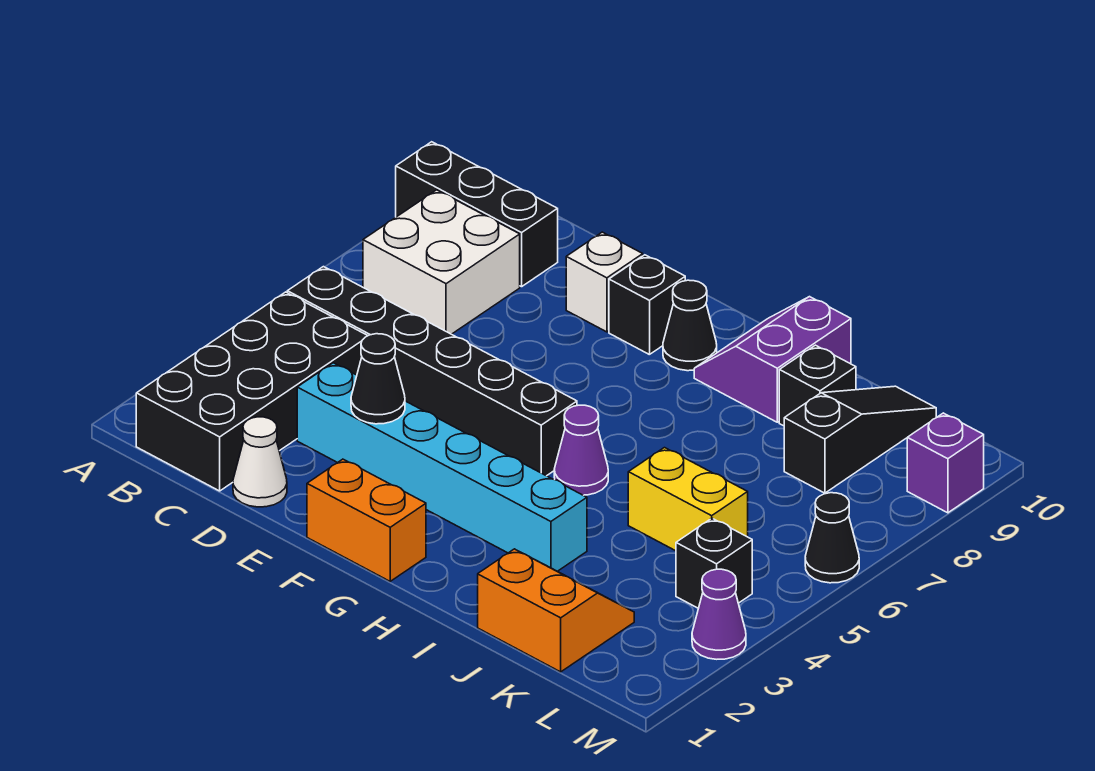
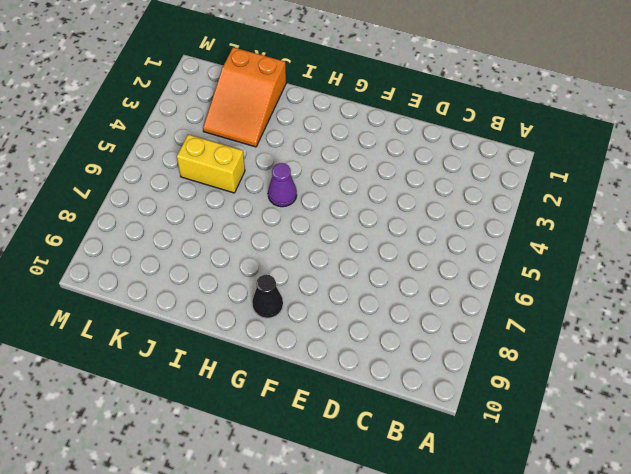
orange slope J1:K3 level 1 top 1 -> orange slope J1:K2 level 1 top 1
none -> black brick A9:C9 level 1
none -> black brick B1:C4 level 1
none -> black brick B5:G5 level 1

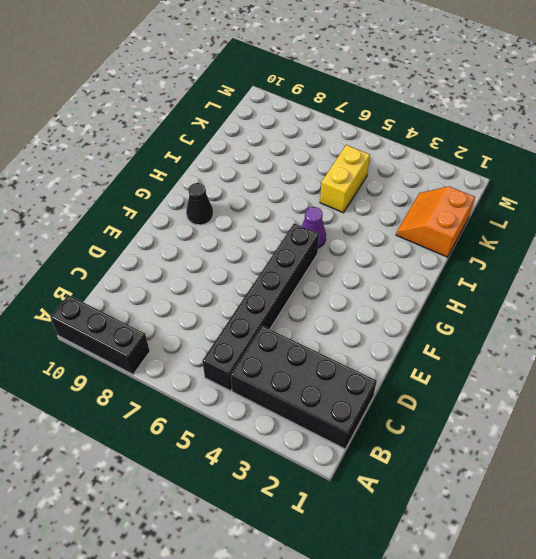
black brick A8:A10 level 1 -> black brick A9:C9 level 1
none -> white brick B7:C8 level 1
none -> white cone D1 level 1
none -> cyan brick D3:I3 level 1

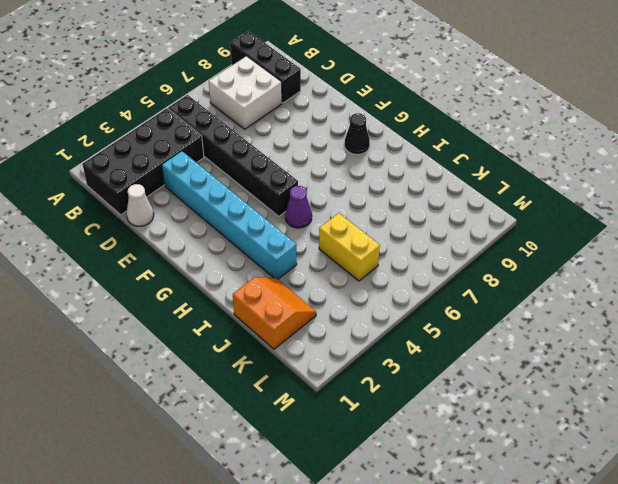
none -> white brick E9 level 1
none -> orange brick F1:G1 level 1
none -> black brick F9 level 1

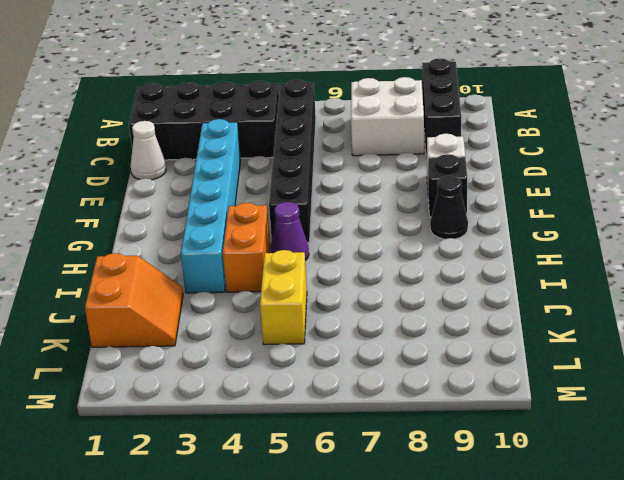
orange brick H4:I4 level 1 -> orange brick F1:G1 level 1
none -> purple slope H9:I10 level 1 top I
none -> black brick J9 level 1
none -> black slope K8:K10 level 1 top 8

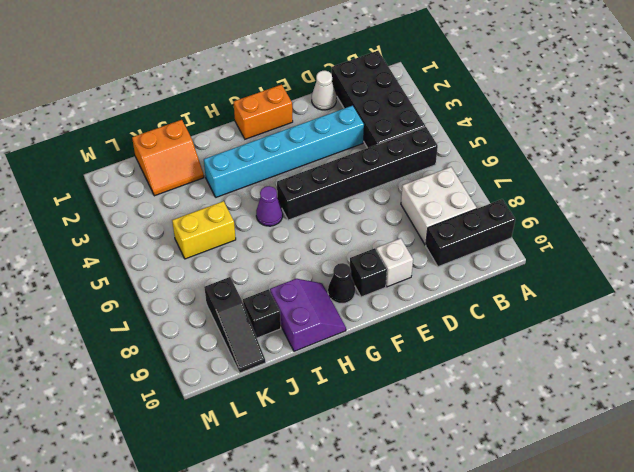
none -> black brick L4 level 1
none -> purple cone M3 level 1
none -> black cone M6 level 1

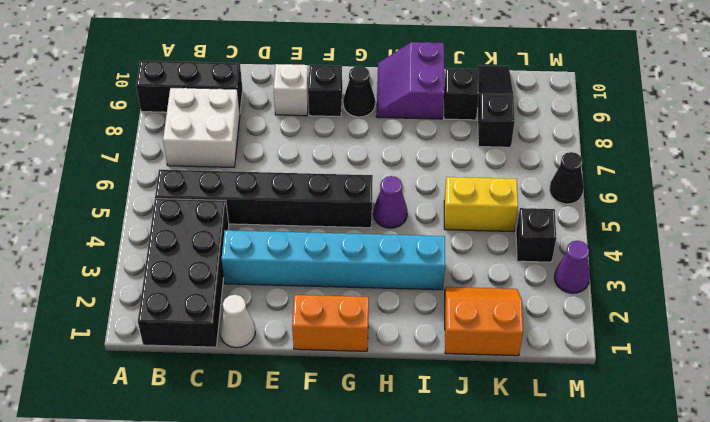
none -> purple brick M9 level 1
none -> black cone E3 level 2

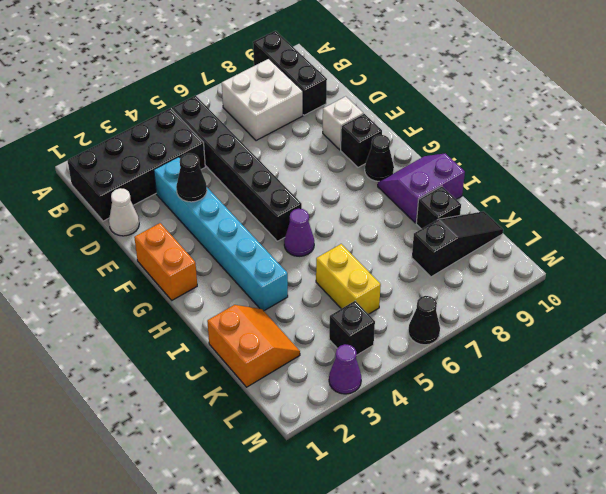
none -> purple brick M9 level 1

